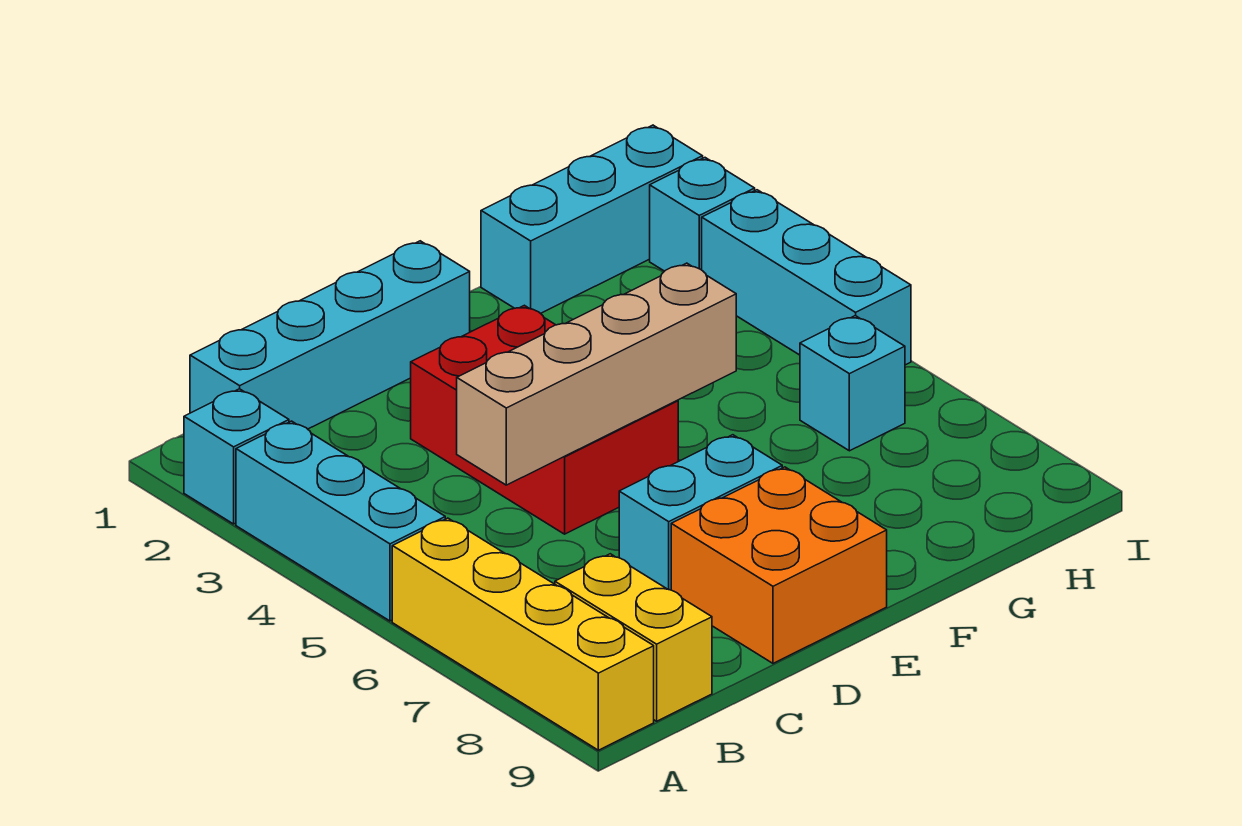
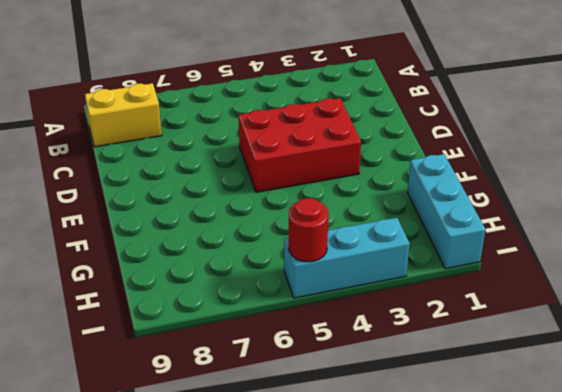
red round brick I5 level 2 -> none
none -> cyan brick A2 level 1
none -> cyan brick A3:A5 level 1
none -> yellow brick A6:A9 level 1

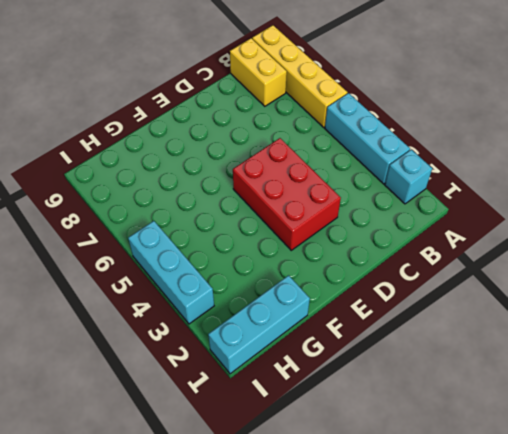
none -> cyan brick B1:E1 level 1
none -> cyan brick D7:E7 level 1
none -> orange brick D8:E9 level 1

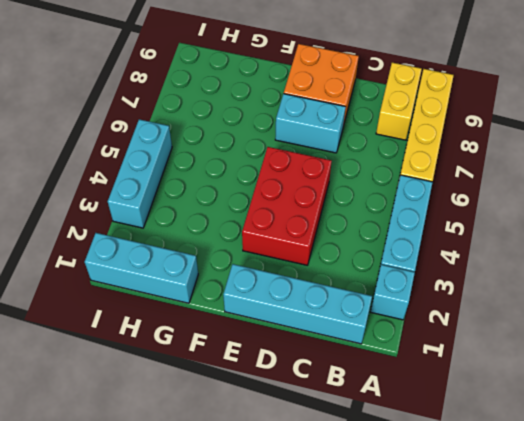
none -> cyan brick H6 level 1
none -> cyan brick I2 level 1
none -> tan brick C5:F5 level 2

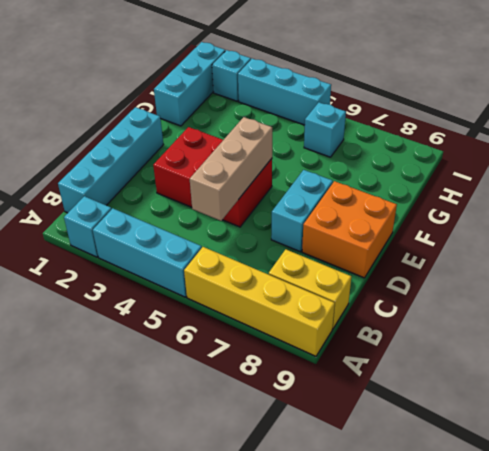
tan brick C5:E5 level 2 -> tan brick C5:F5 level 2

